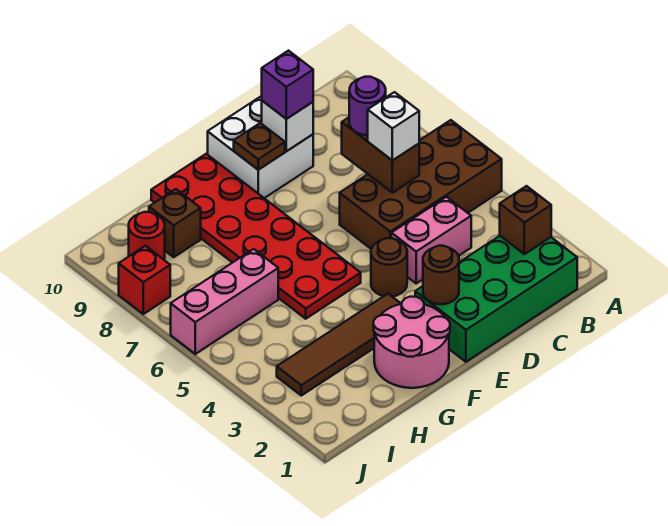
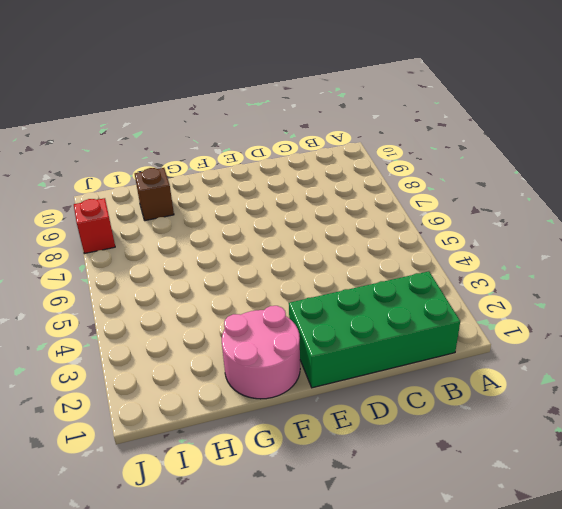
none -> brown brick A5:D6 level 1
none -> pink brick C4:D4 level 1
none -> white brick D9:E10 level 1

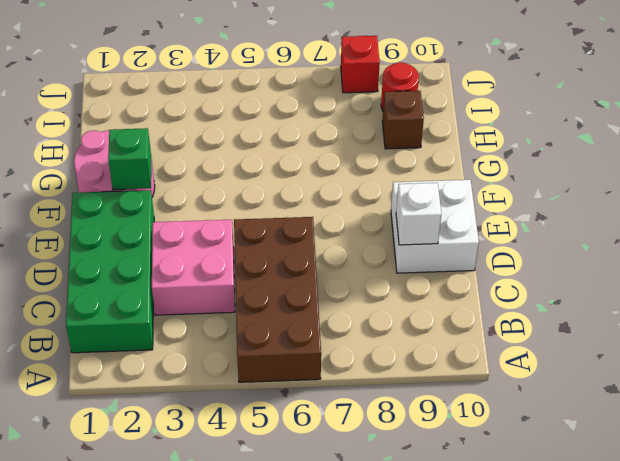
pink brick C3:D4 level 1 -> pink brick C4:D4 level 1
green brick F2 level 2 -> none
none -> brown round brick E4 level 1
none -> brown tile F3:I3 level 1
none -> red plate F5:G10 level 1

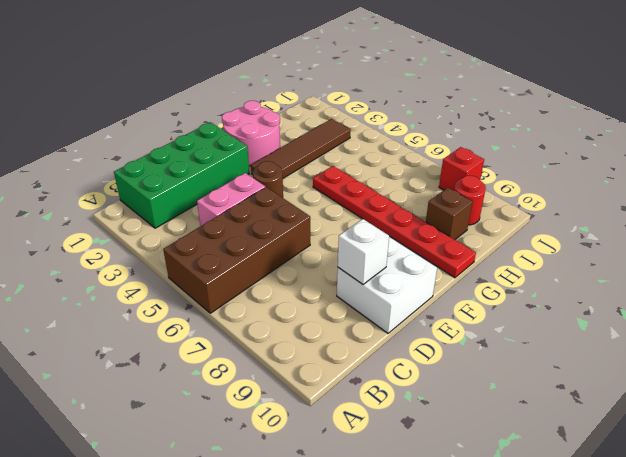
red plate G5:G10 level 1 -> red plate F5:G10 level 1
none -> pink brick H6:J6 level 1
none -> brown brick B2 level 2
none -> brown brick C6:C7 level 2

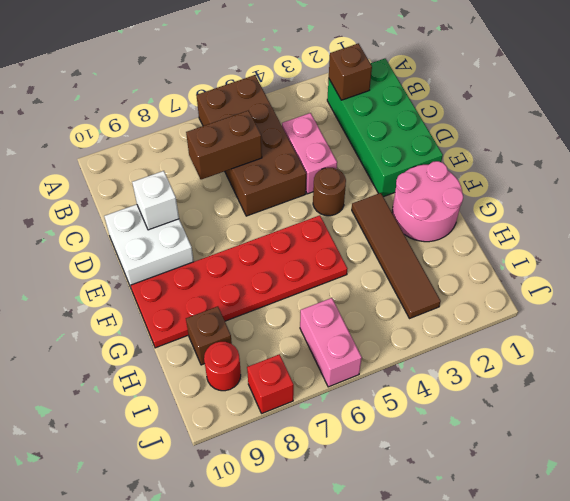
pink brick I6:J6 level 1 -> pink brick H6:J6 level 1
none -> brown round brick E2 level 2
none -> brown plate E9 level 2
none -> white brick C6 level 3

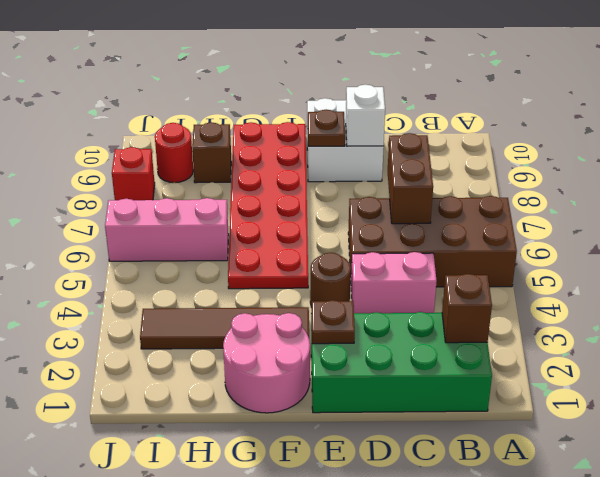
brown plate E2 level 2 -> brown round brick E2 level 2
none -> white brick C6 level 3
none -> purple round brick C7 level 3
none -> purple brick D9 level 3

